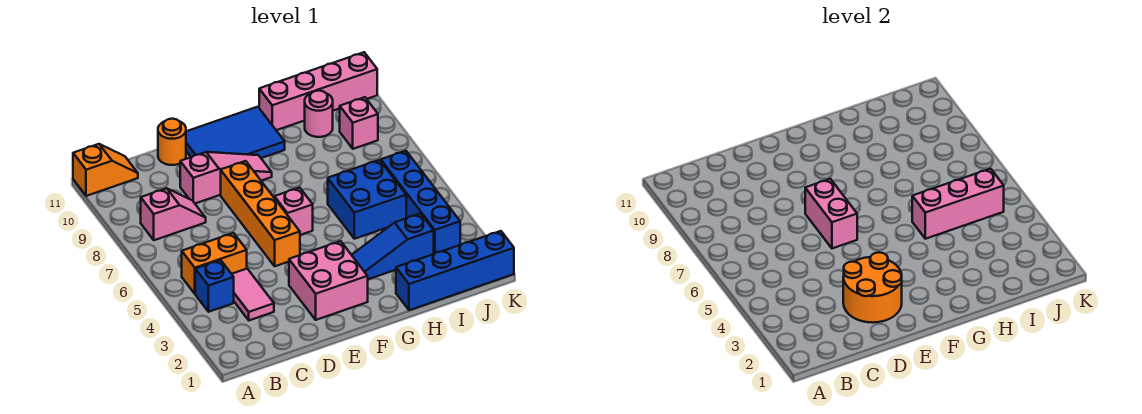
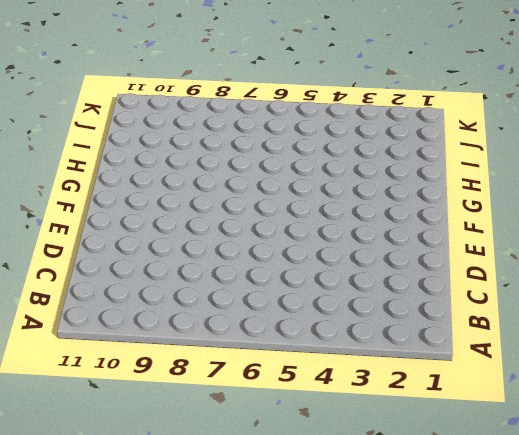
none -> orange slope A11:B11 level 1 top A
none -> blue brick B4 level 1
none -> orange brick B5:C5 level 1

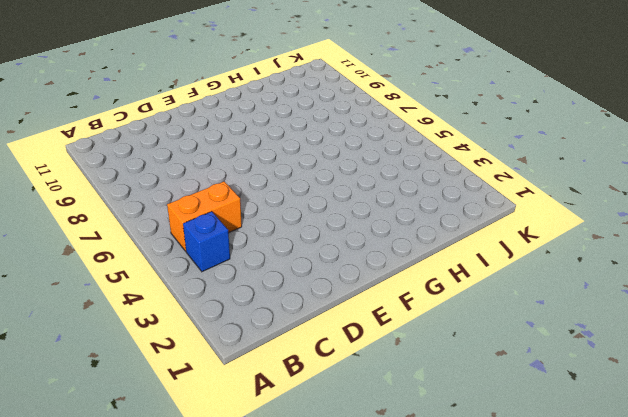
none -> orange slope A11:B11 level 1 top A
none -> pink slope B8:C8 level 1 top B
none -> pink tile C3:C4 level 1

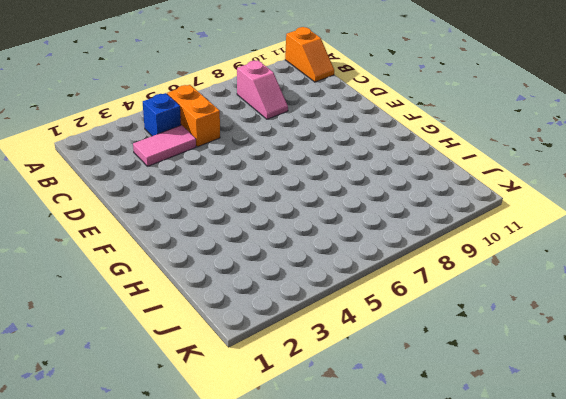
none -> pink slope D9:F9 level 1 top D
none -> orange round brick D11 level 1
none -> pink brick E2:F3 level 1

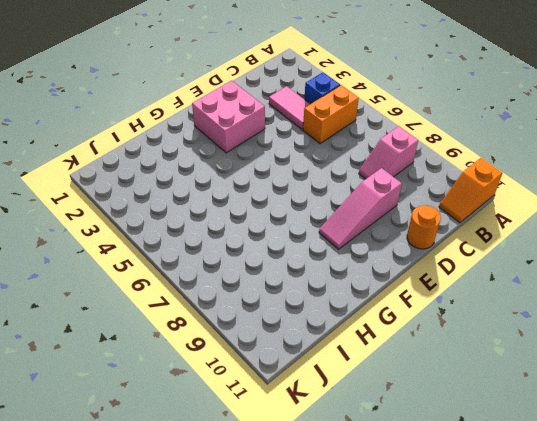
none -> orange brick E5:E8 level 1
none -> blue tile E10:G11 level 1
none -> pink brick F6 level 1

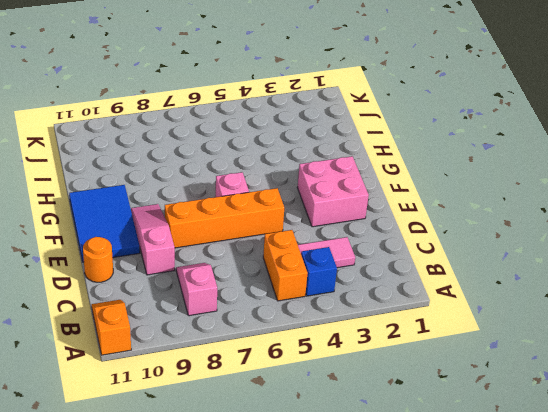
none -> blue slope G3:I3 level 1 top I
none -> blue brick H1:K1 level 1
none -> blue brick H5:I6 level 1

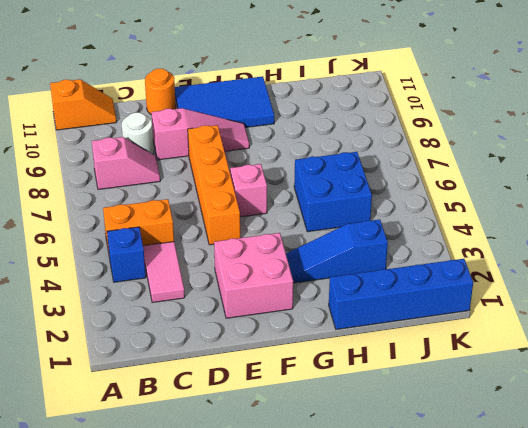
white round brick C9 level 1 -> none
none -> pink brick H11:K11 level 1
none -> pink round brick I10 level 1
none -> blue brick J3:J6 level 1

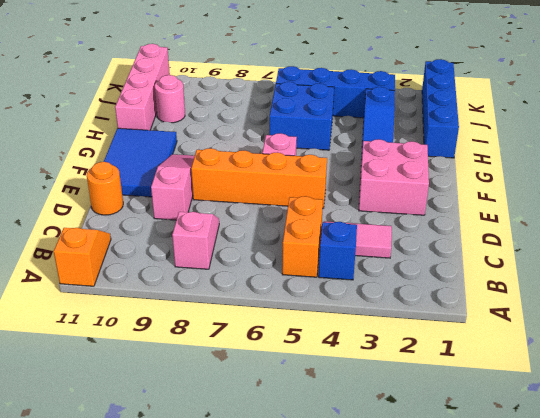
none -> pink brick J9 level 1
none -> orange round brick D2:E3 level 2
none -> pink brick E6:E7 level 2

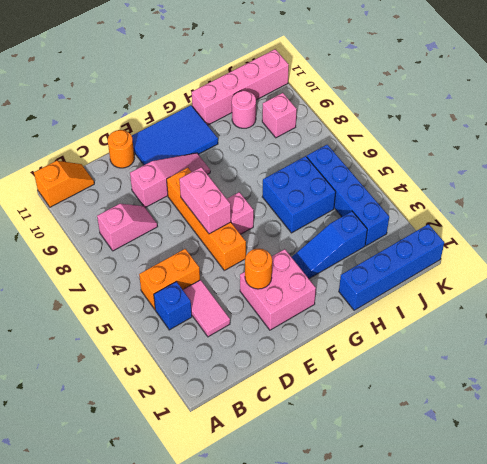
orange round brick E3 level 2 -> orange round brick D2:E3 level 2
none -> pink brick H5:J5 level 2

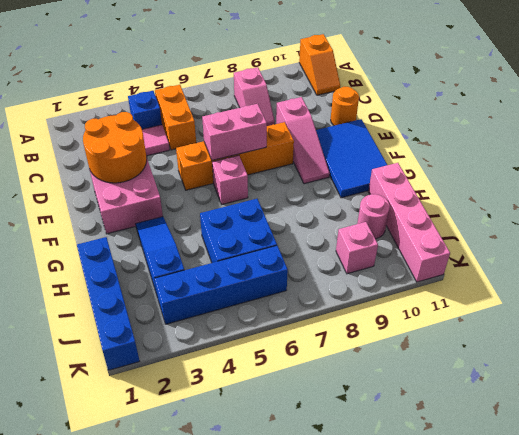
none -> pink brick H5:J5 level 2

